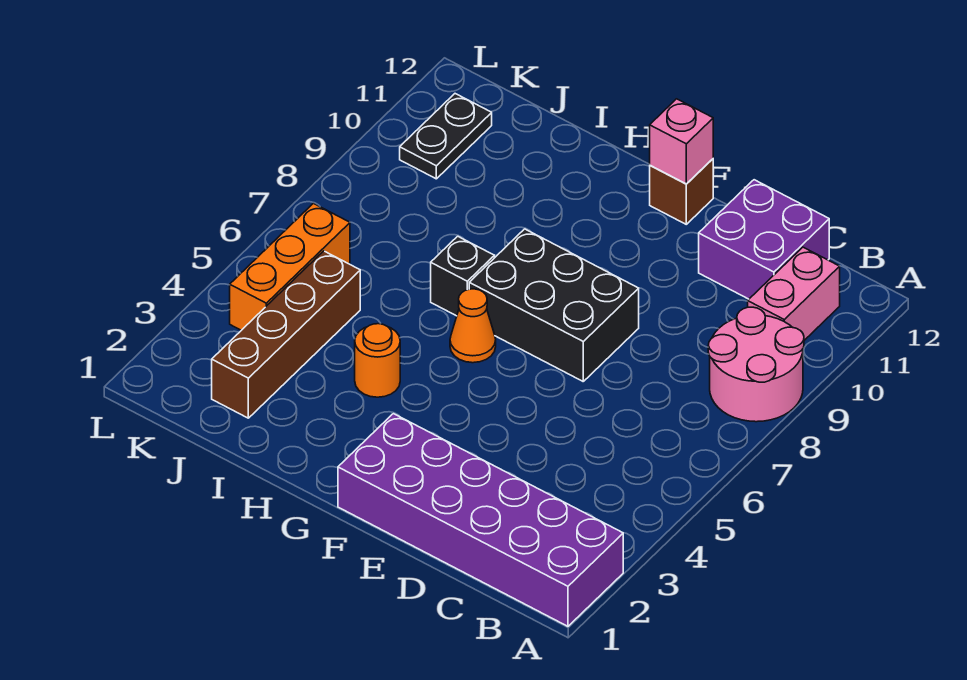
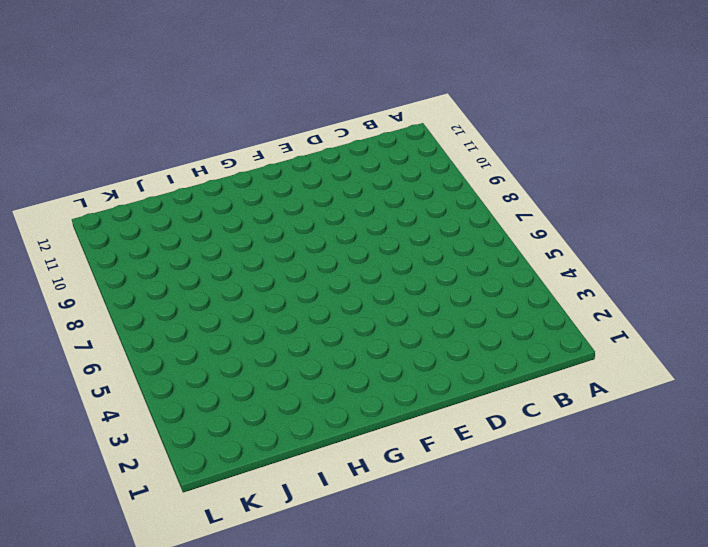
none -> purple brick A1:F2 level 1
none -> pink round brick A8:B9 level 1
none -> pink brick B10:B11 level 1

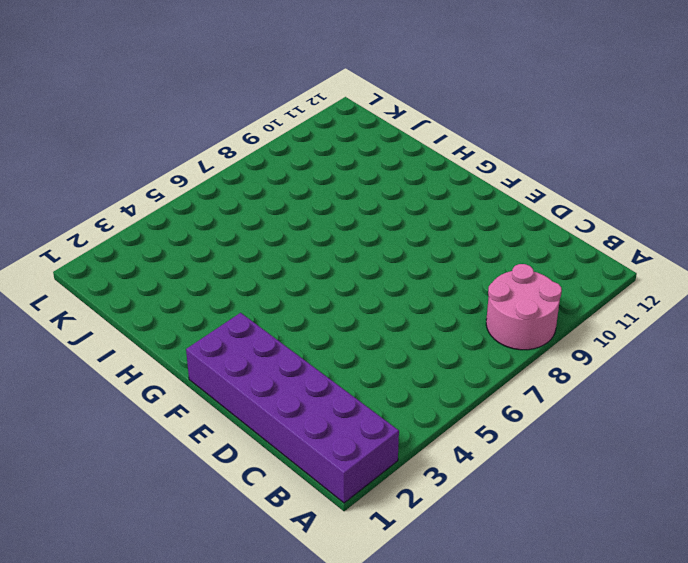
none -> pink brick B10:B11 level 1
none -> purple brick C11:D12 level 1
none -> black brick E7:G8 level 1

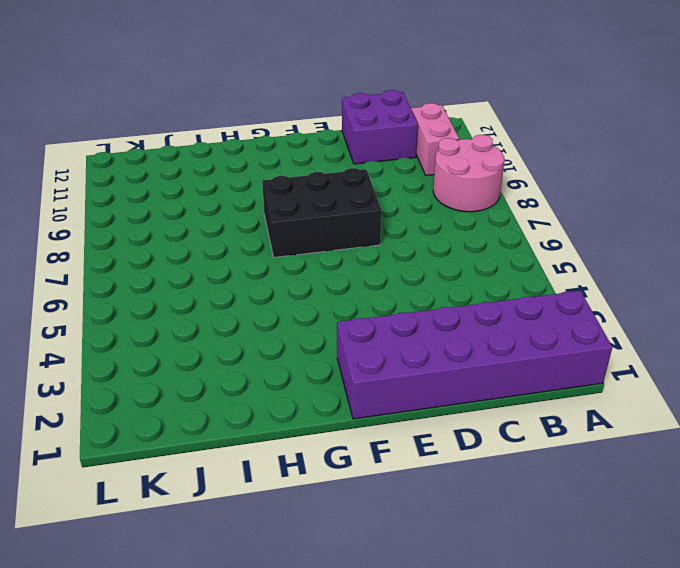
none -> brown brick F12 level 1
none -> orange cone G6 level 1
none -> orange round brick H4 level 1

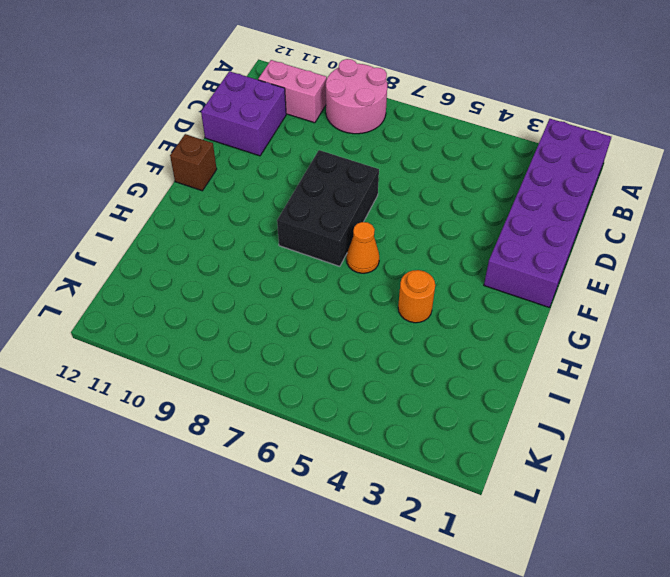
none -> black brick H7 level 1
none -> brown brick J2:J5 level 1
none -> orange brick K4:K6 level 1

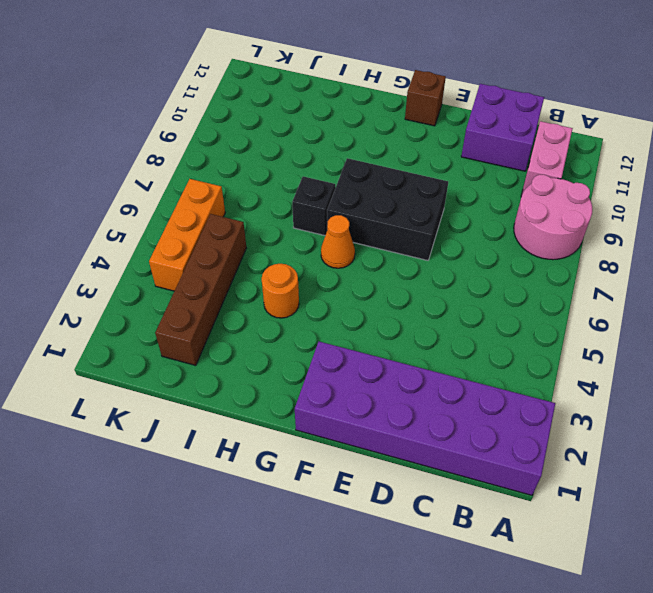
none -> black plate K10:K11 level 1
none -> pink brick F12 level 2

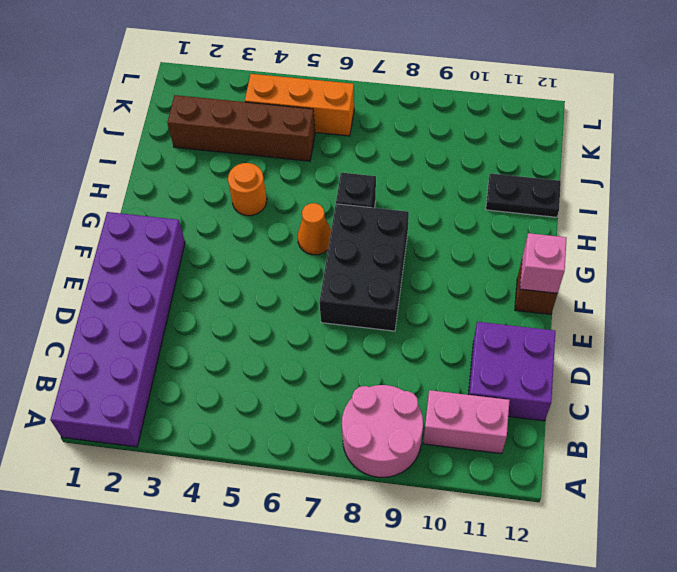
black plate I11:I12 level 1 -> black plate K10:K11 level 1

